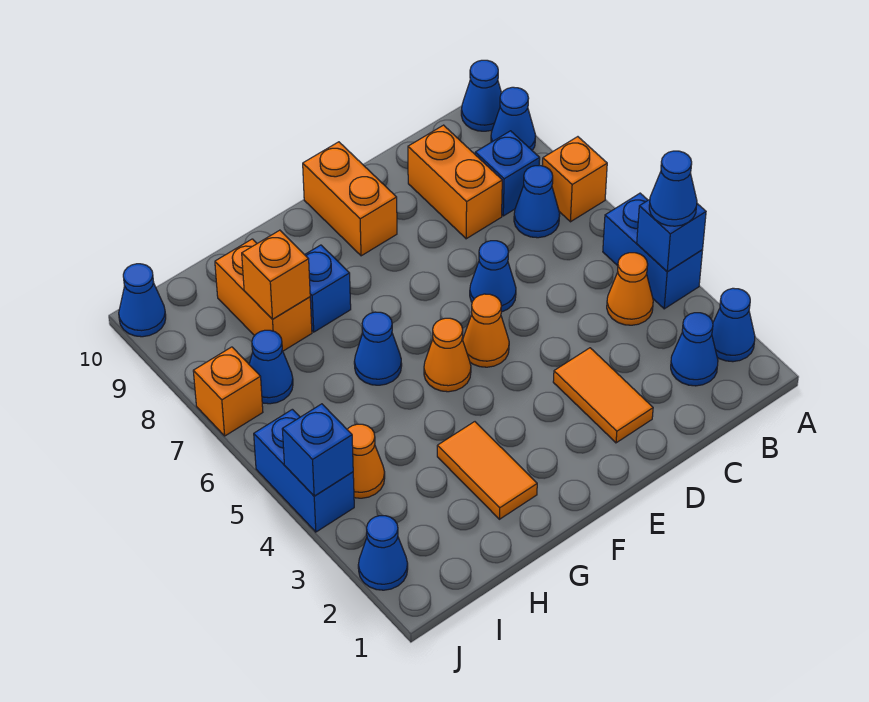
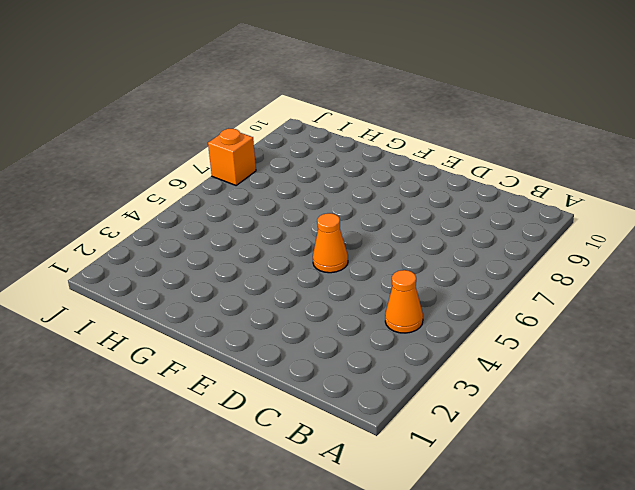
none -> blue cone A2 level 1
none -> blue brick A4:A5 level 1
none -> orange brick A7 level 1

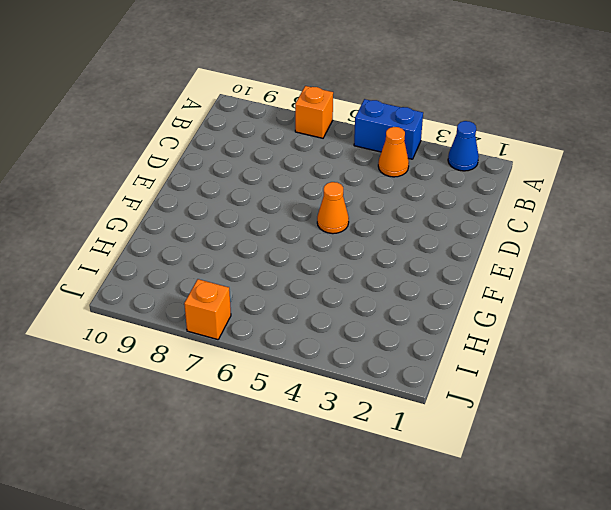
none -> blue cone A9 level 1
none -> blue cone A10 level 1
none -> blue cone B2 level 1

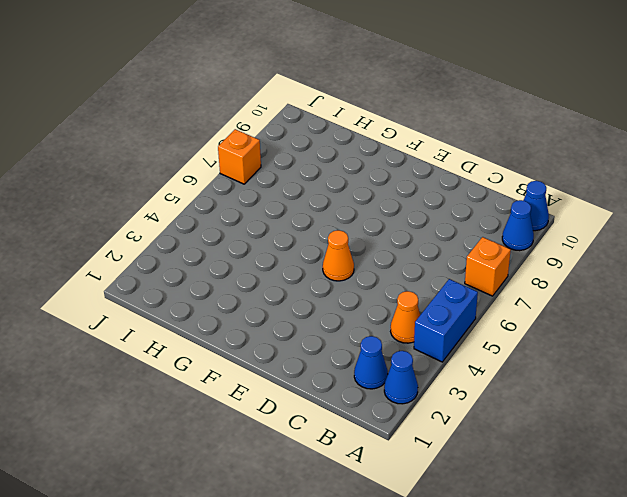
none -> blue cone B7 level 1
none -> blue brick B8 level 1
none -> orange brick C8:C9 level 1

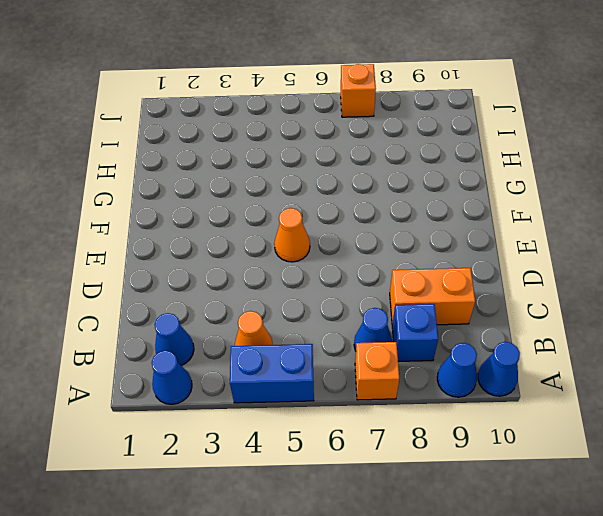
none -> orange tile D2:D3 level 1
none -> blue cone D6 level 1
none -> orange brick E9:E10 level 1

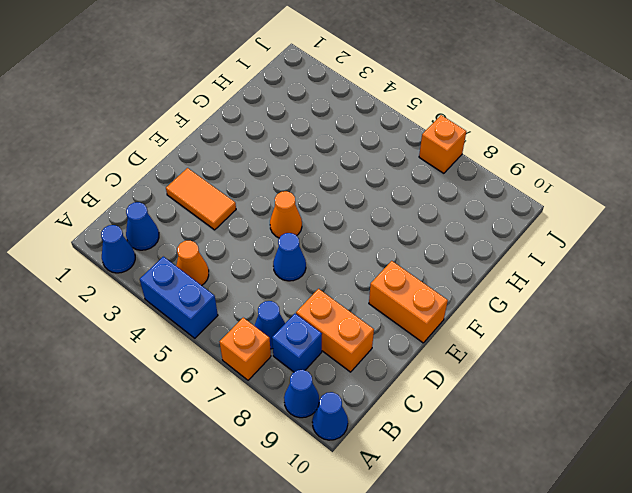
none -> orange cone F5 level 1
none -> orange tile G2:G3 level 1
none -> blue cone G6 level 1

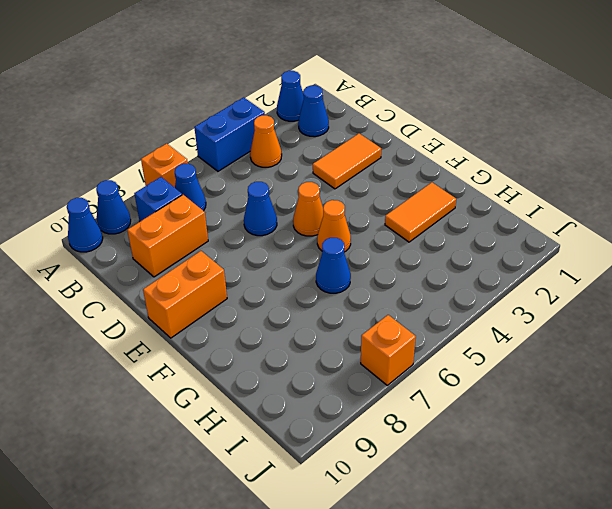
none -> blue brick G8 level 1
none -> orange brick H8:H9 level 1
none -> orange cone I4 level 1

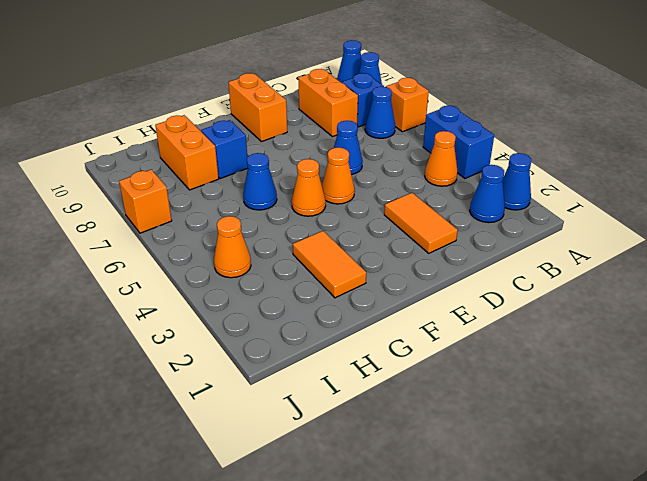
none -> blue cone I7 level 1
none -> blue cone J2 level 1
none -> blue brick J4:J5 level 1

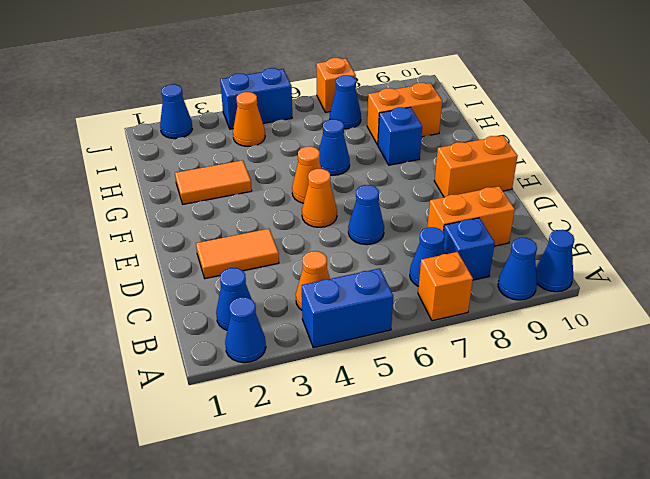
none -> blue cone J10 level 1
none -> blue brick A4 level 2
none -> orange brick H8 level 2

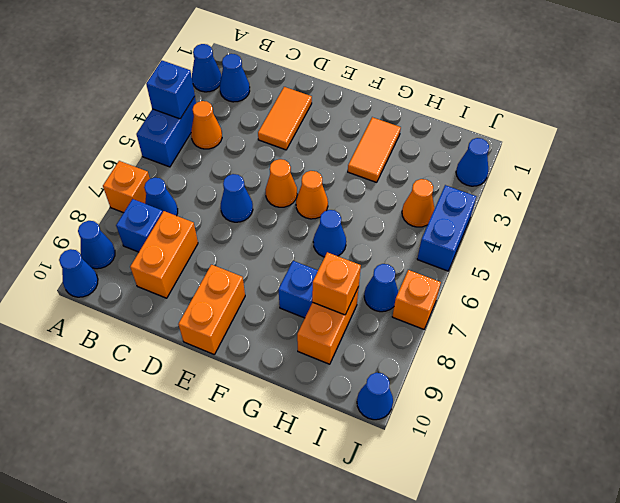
none -> blue brick J4 level 2
none -> blue cone A4 level 3

